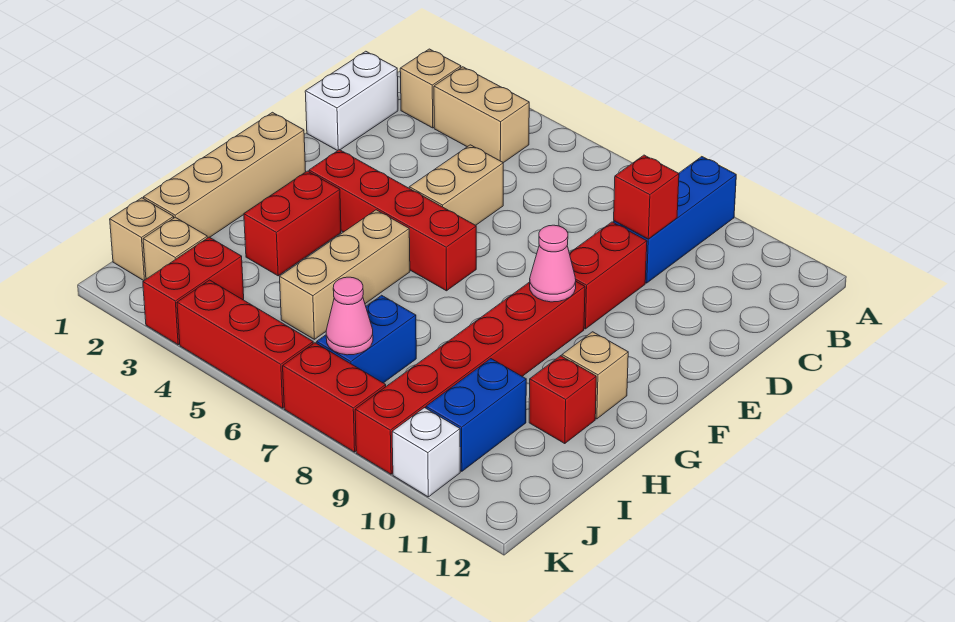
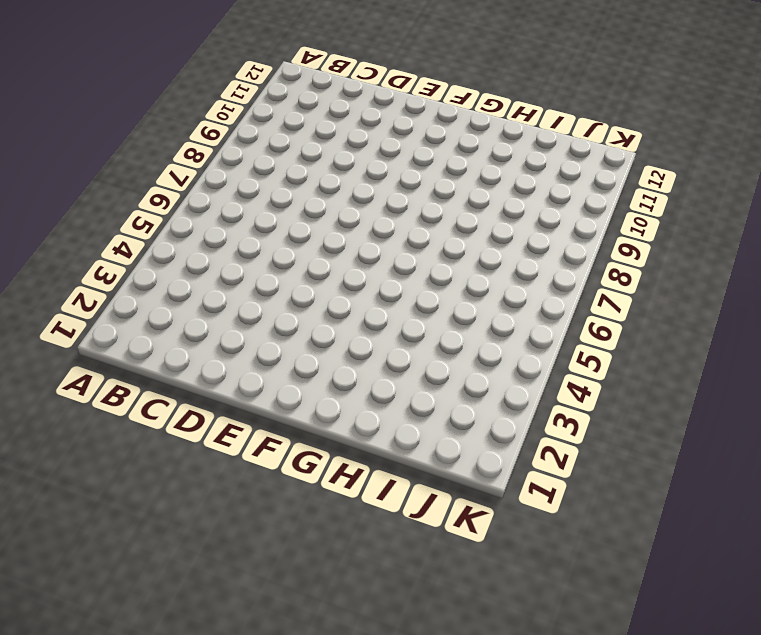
none -> blue brick A9:C9 level 1
none -> tan brick B2 level 1
none -> tan brick B3:B4 level 1

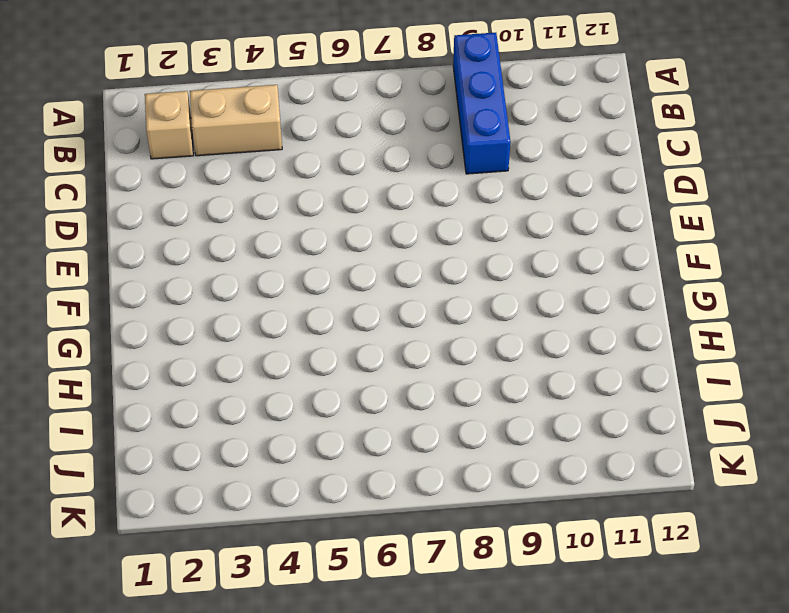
none -> white brick C1:D1 level 1
none -> tan brick D5:E5 level 1
none -> red brick D9:E9 level 1

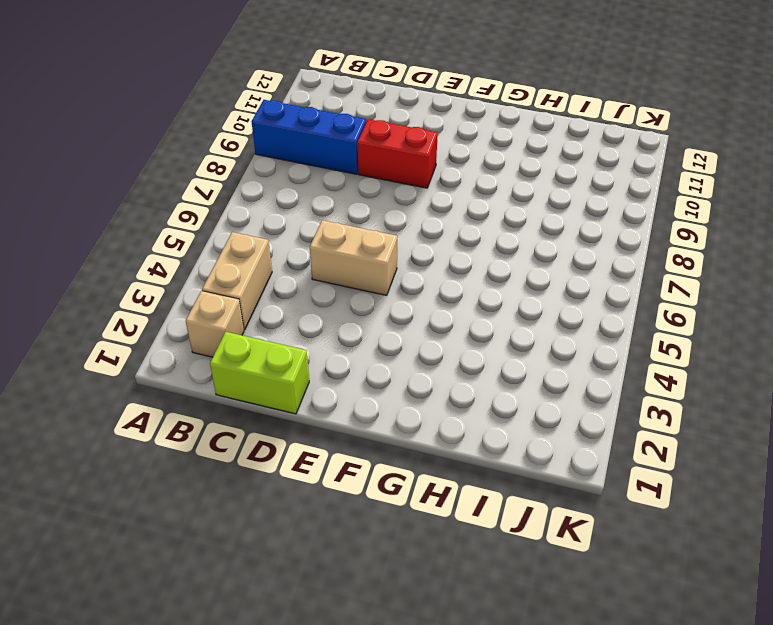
lime brick C1:D1 level 1 -> white brick C1:D1 level 1
none -> tan brick F1:I1 level 1
none -> red brick F3:F6 level 1
none -> red brick F9:K9 level 1

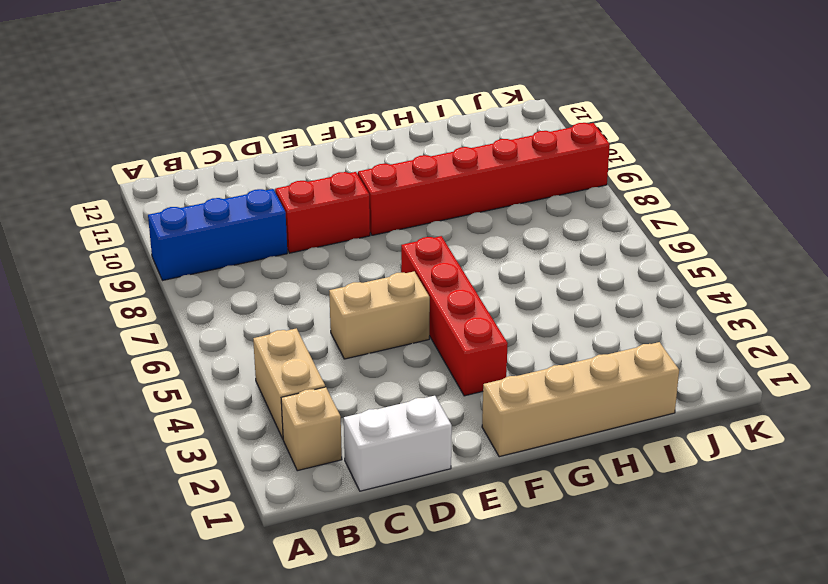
none -> red brick G3:H3 level 1
none -> tan brick G5:I5 level 1
none -> tan brick G11 level 1

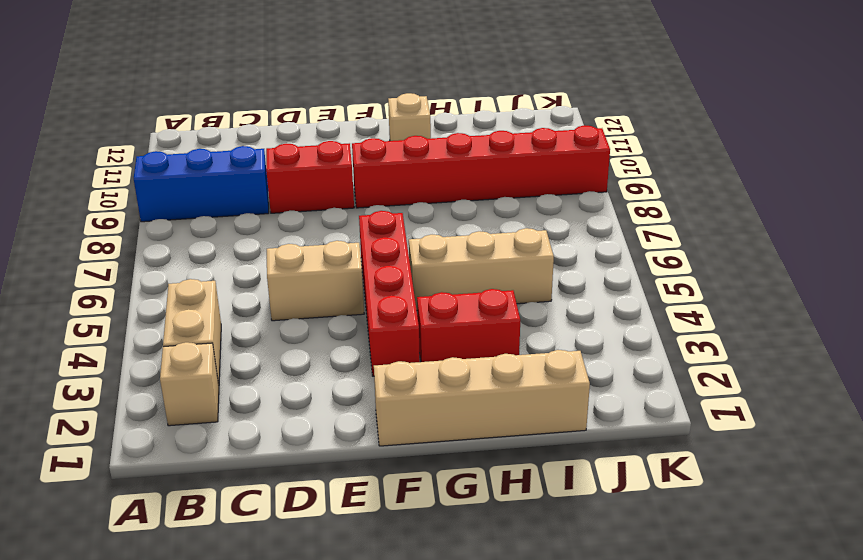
none -> white brick C1:D1 level 1
none -> red brick H11 level 1
none -> blue brick I7:J7 level 1

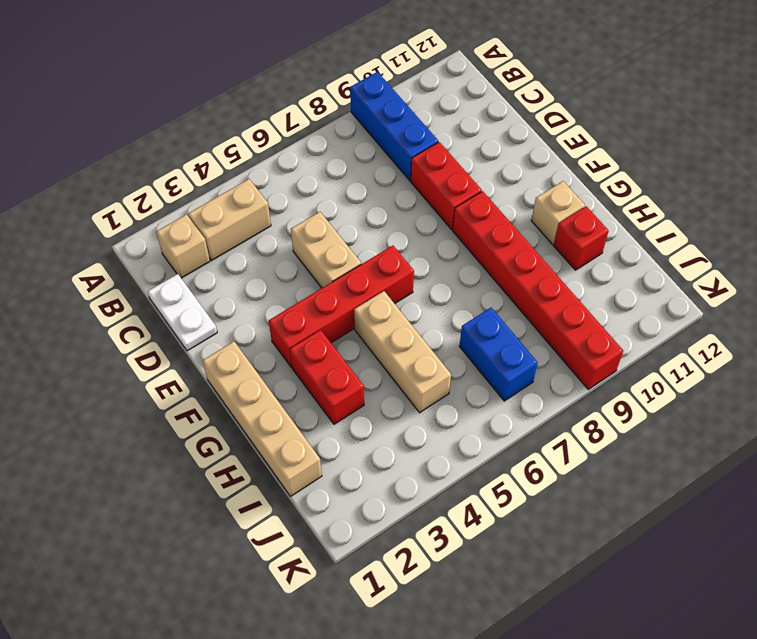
white plate C1:D1 level 1 -> white brick C1:D1 level 1
none -> blue brick I10:J10 level 1
none -> tan brick J1 level 1
none -> tan brick J2 level 1

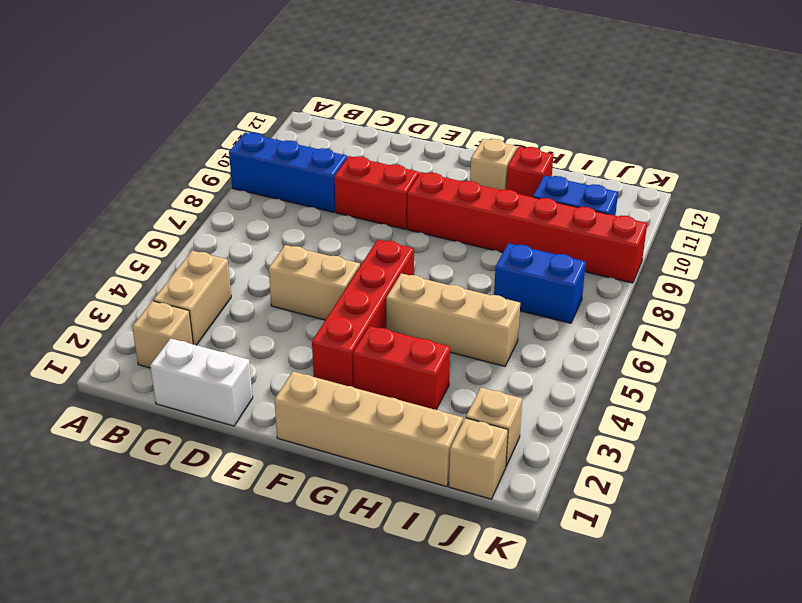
none -> red brick J3:K3 level 1
none -> red brick K4:K6 level 1
none -> red brick K7:K8 level 1

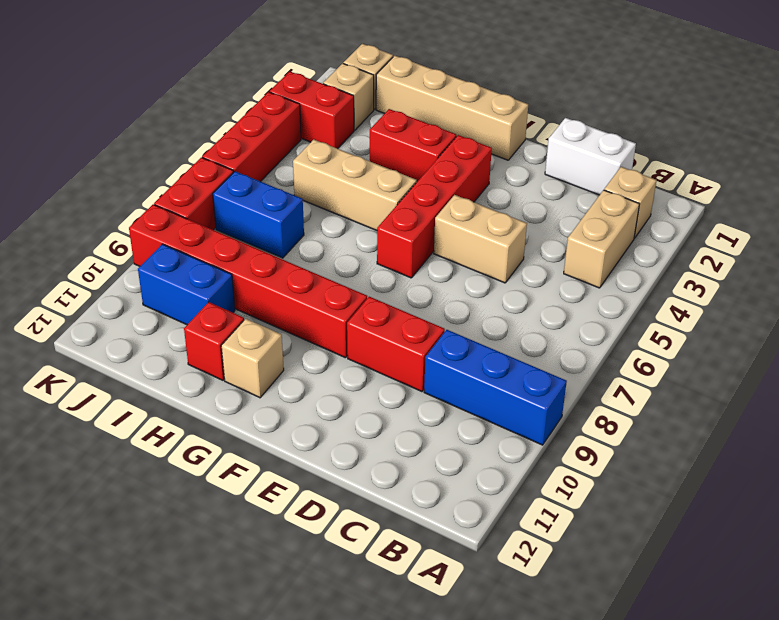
none -> white brick K10 level 1
none -> red brick C9 level 2
none -> pink cone F9 level 2

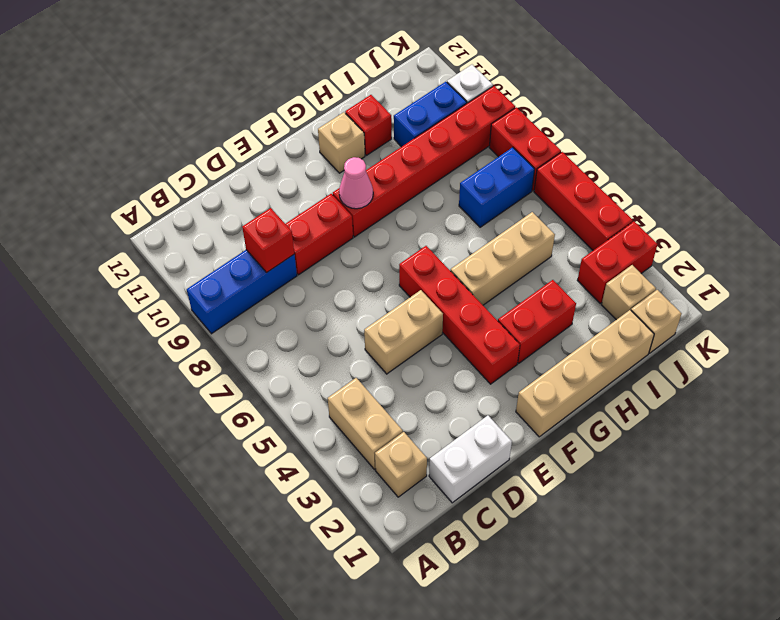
none -> pink cone J7 level 2

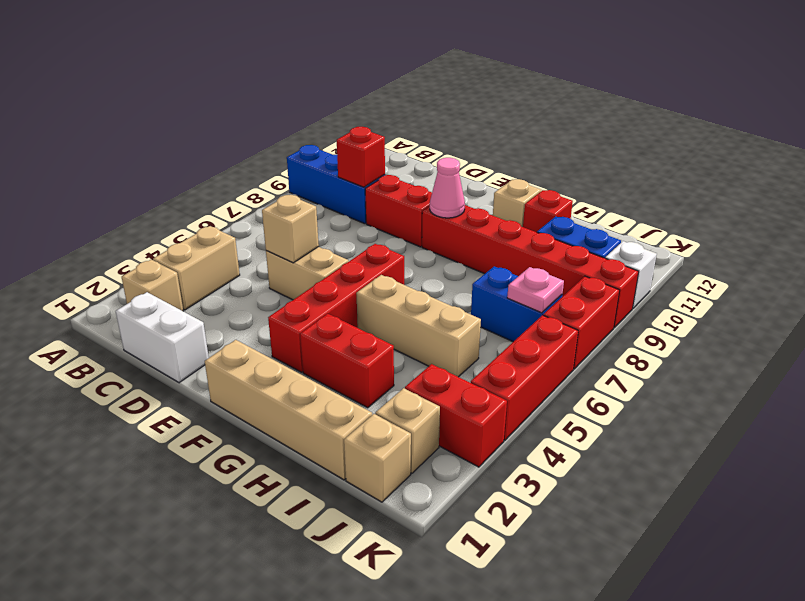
tan brick D5 level 2 -> none
pink plate J7 level 2 -> pink cone J7 level 2

